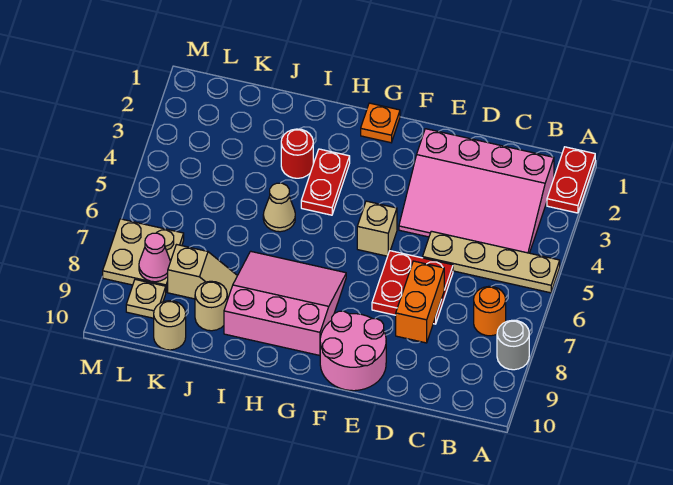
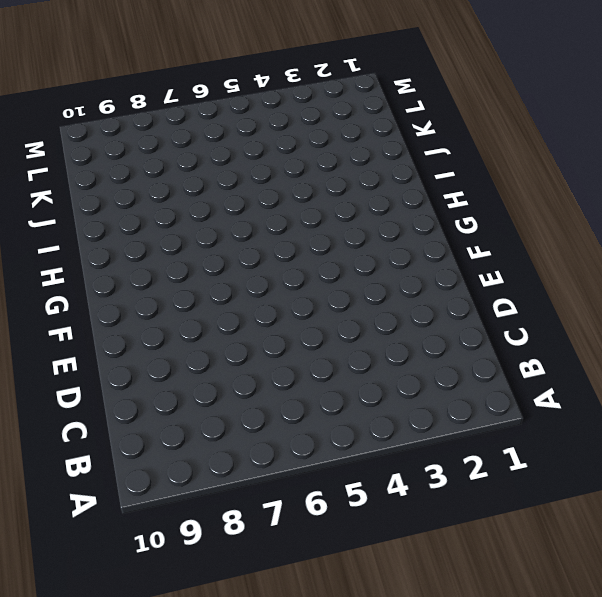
none -> red plate A1:A2 level 1
none -> tan plate A5:D5 level 1
none -> grey round brick A8 level 1

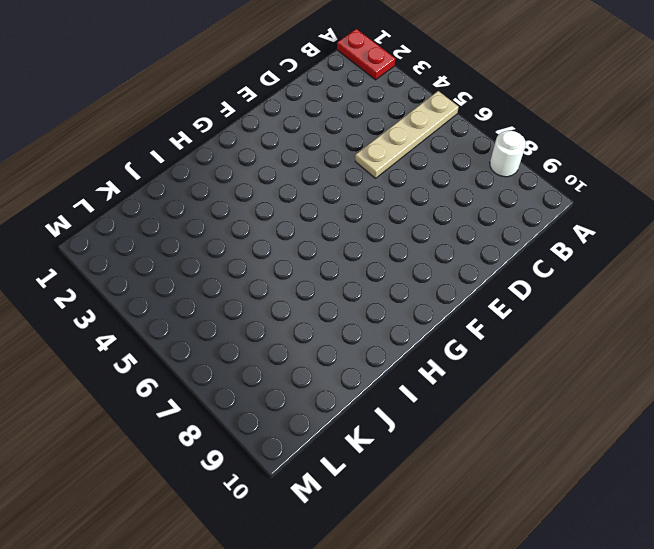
white round brick A8 level 1 -> grey round brick A8 level 1
none -> pink slope B2:E4 level 1 top 2
none -> orange round brick B7 level 1
none -> red plate D6:E7 level 1

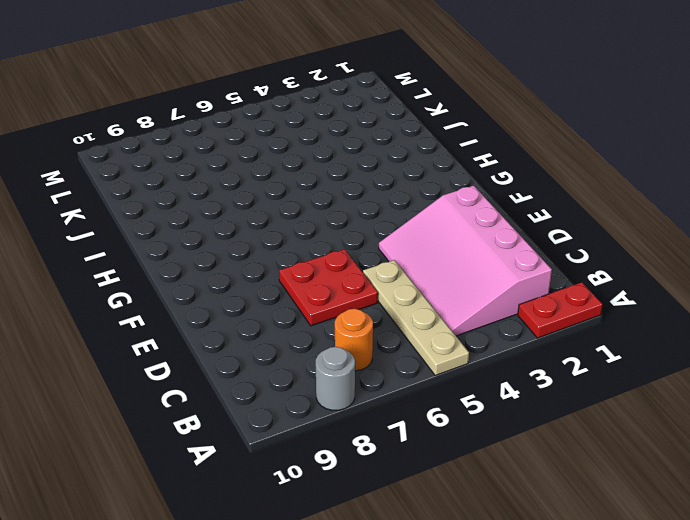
none -> pink round brick E9:F10 level 1
none -> tan brick F5 level 1
none -> orange plate G1 level 1

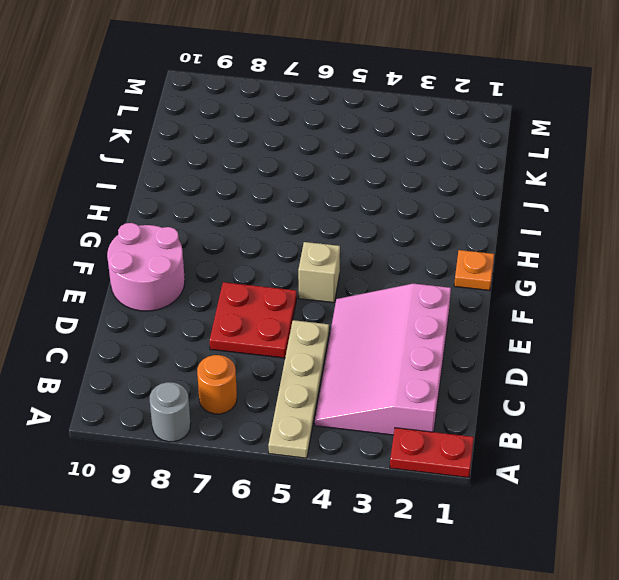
none -> pink slope G7:I9 level 1 top 9
none -> red plate H3:H4 level 1
none -> red round brick I3 level 1

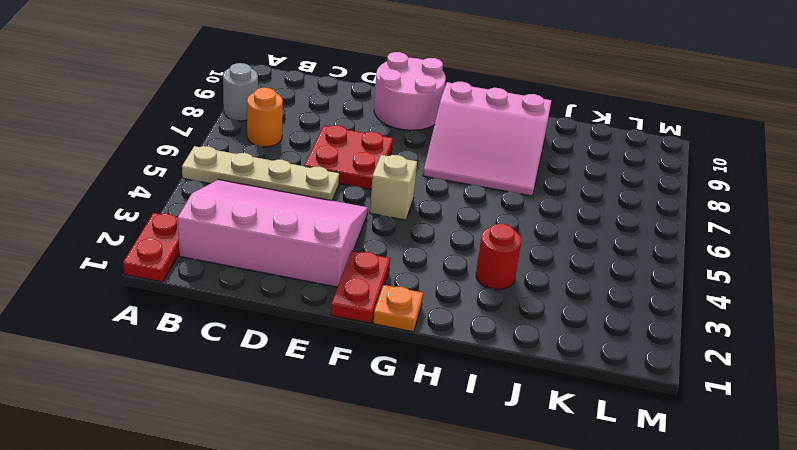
red plate F1:F2 level 1 -> red plate H3:H4 level 1
none -> tan cone I5 level 1
none -> tan slope J8:K8 level 1 top K
none -> tan round brick J9 level 1

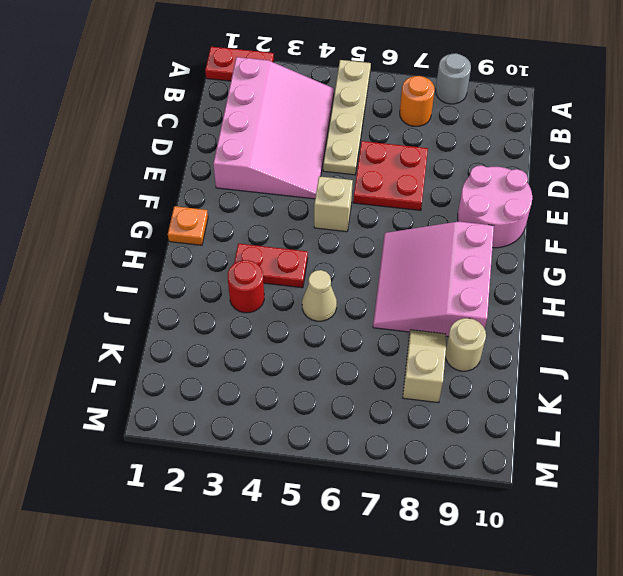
none -> tan round brick K10 level 1
none -> tan plate L7:M8 level 1
none -> tan plate L9 level 1

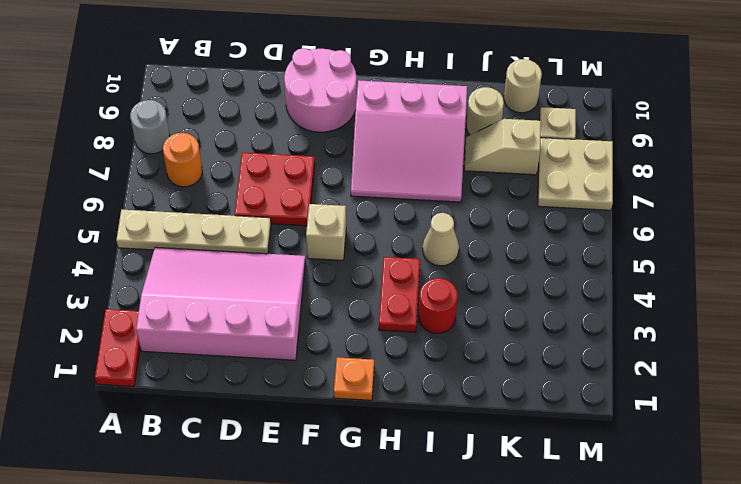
none -> orange brick D7:D8 level 2
none -> pink cone L8 level 2

